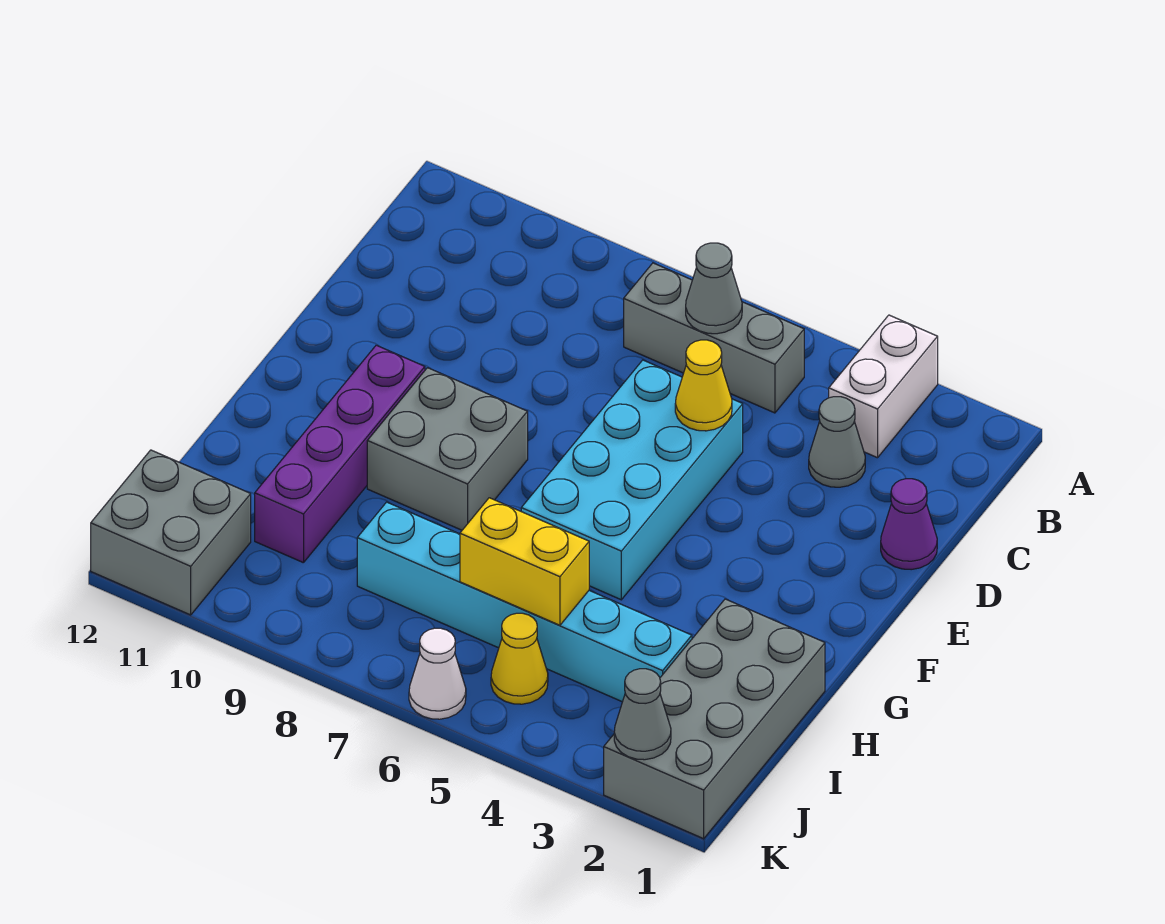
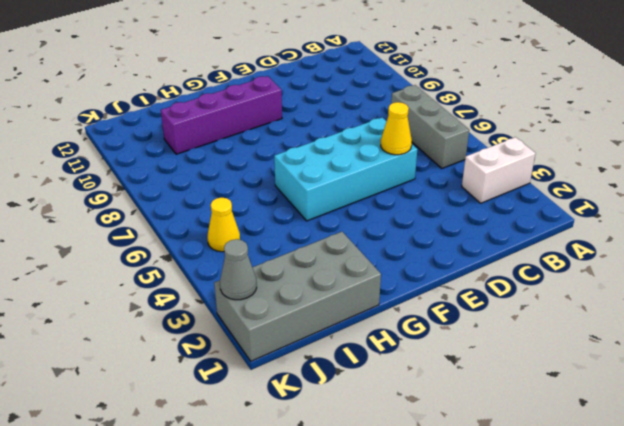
none -> grey cone C3 level 1
none -> purple cone D1 level 1
none -> grey brick F8:G9 level 1

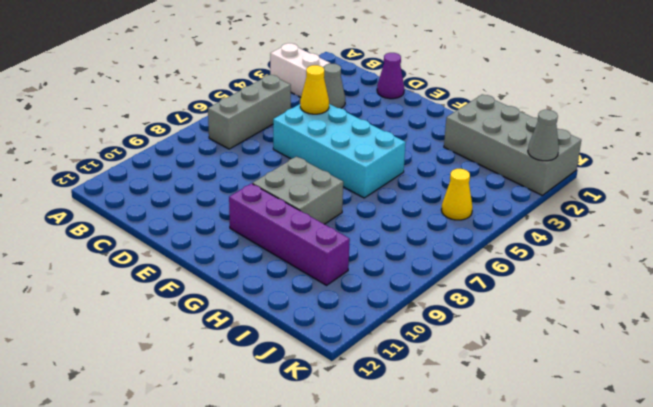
none -> cyan brick I3:I8 level 1
none -> grey brick J11:K12 level 1
none -> white cone K6 level 1

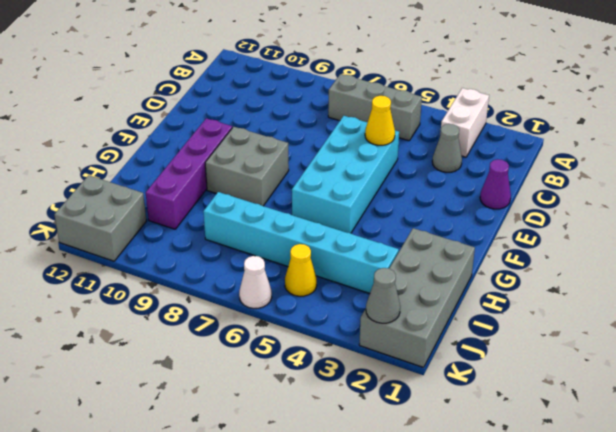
none -> grey cone B6 level 2
none -> yellow brick I5:I6 level 2

